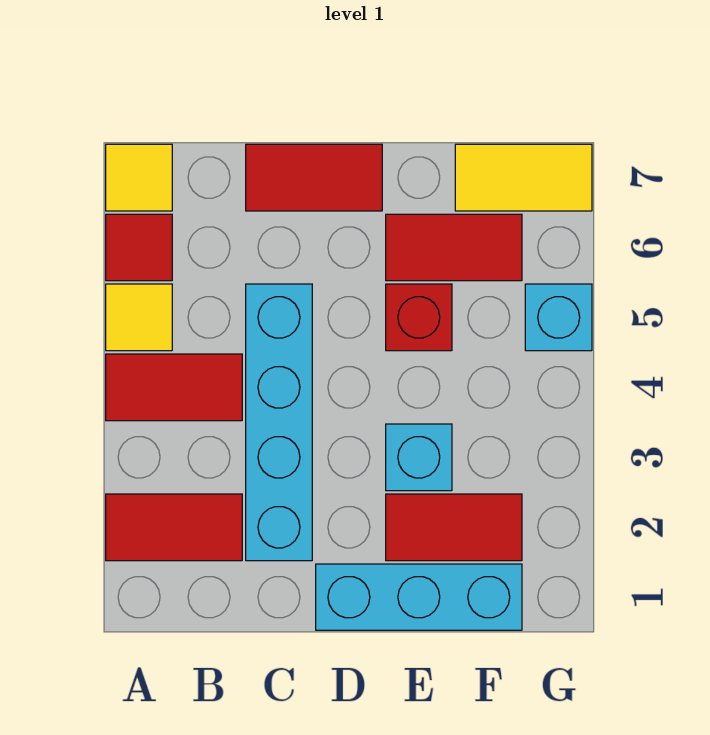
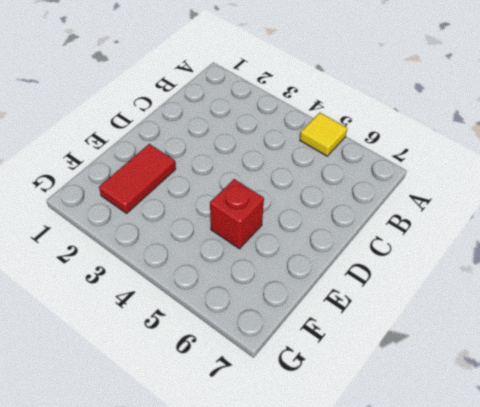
none -> red tile A2:B2 level 1
none -> red tile A4:B4 level 1
none -> red tile A6 level 1

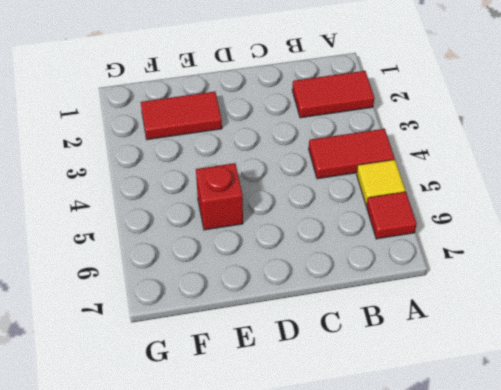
none -> yellow tile A7 level 1
none -> cyan brick C2:C5 level 1
none -> red tile C7:D7 level 1

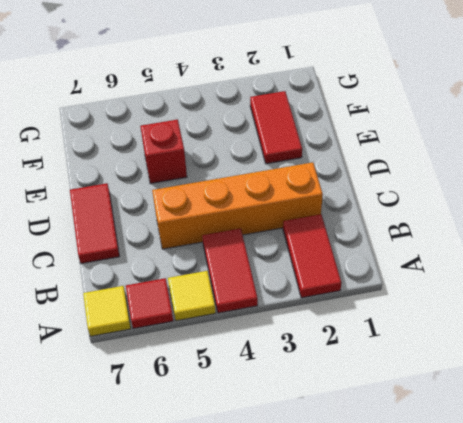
orange brick C2:C5 level 1 -> cyan brick C2:C5 level 1
none -> cyan brick D1:F1 level 1
none -> cyan brick E3 level 1
none -> red tile E6:F6 level 1

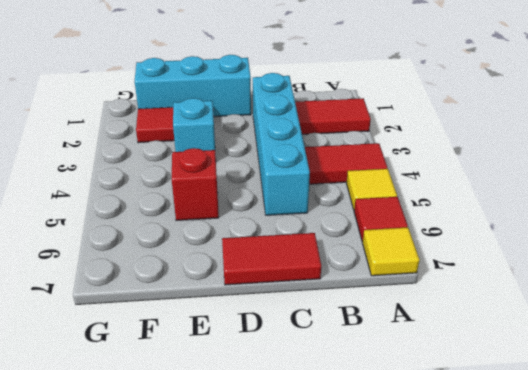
none -> red tile E6:F6 level 1
none -> yellow tile F7:G7 level 1
none -> cyan brick G5 level 1

